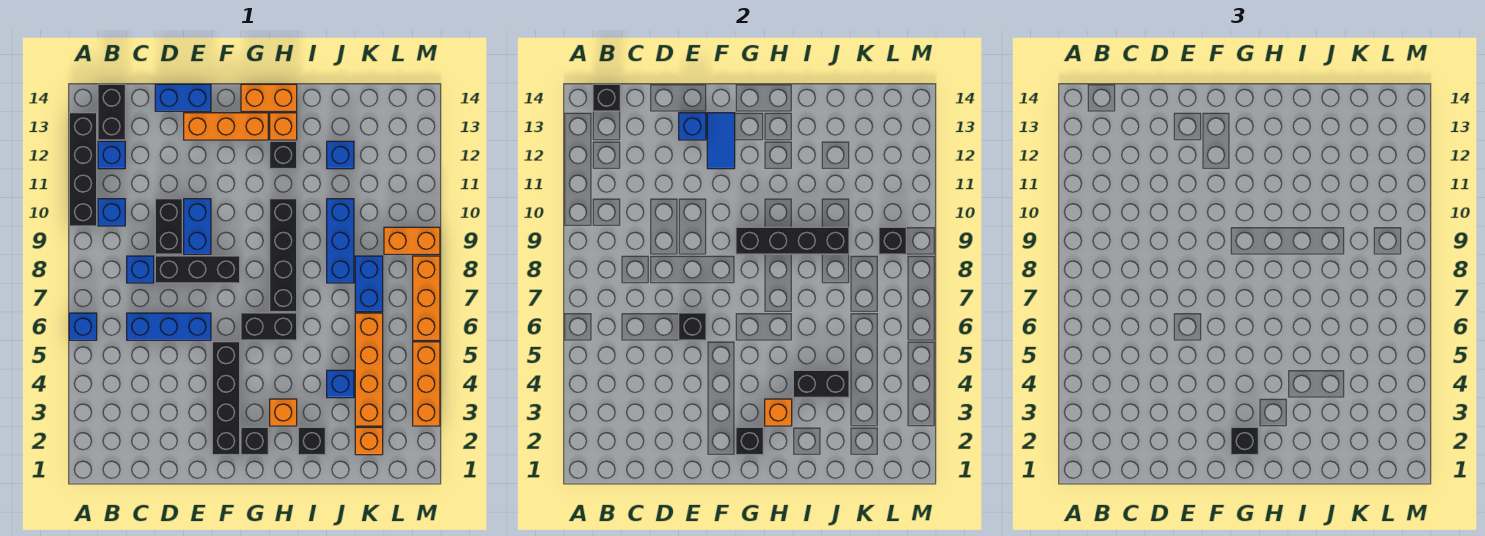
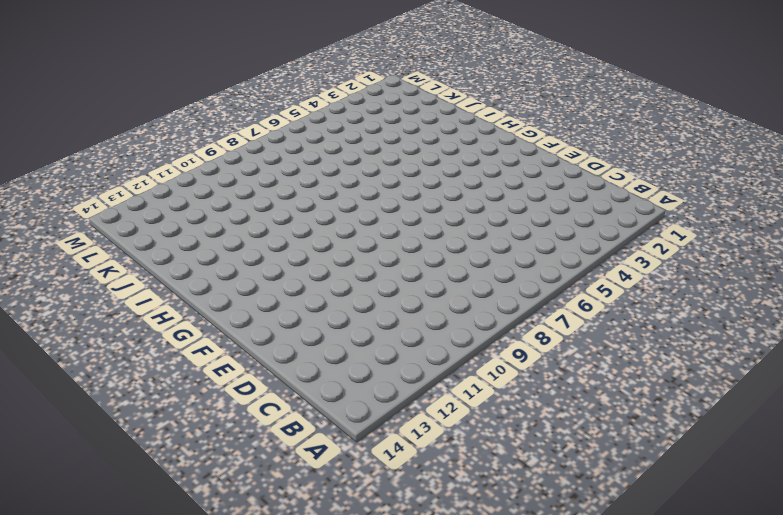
none -> blue brick A6 level 1
none -> black brick A10:A13 level 1
none -> blue brick B10 level 1
none -> blue brick B12 level 1

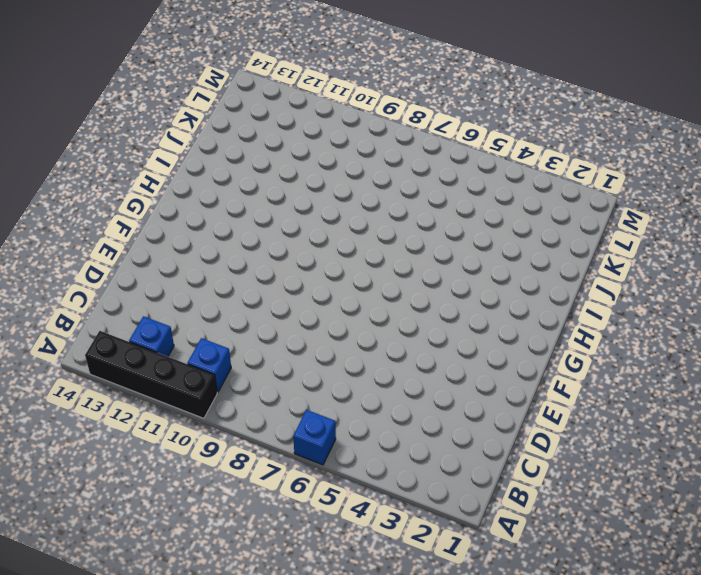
none -> black brick B13:B14 level 1
none -> blue brick C6:E6 level 1
none -> blue brick C8 level 1
none -> black brick D8:F8 level 1

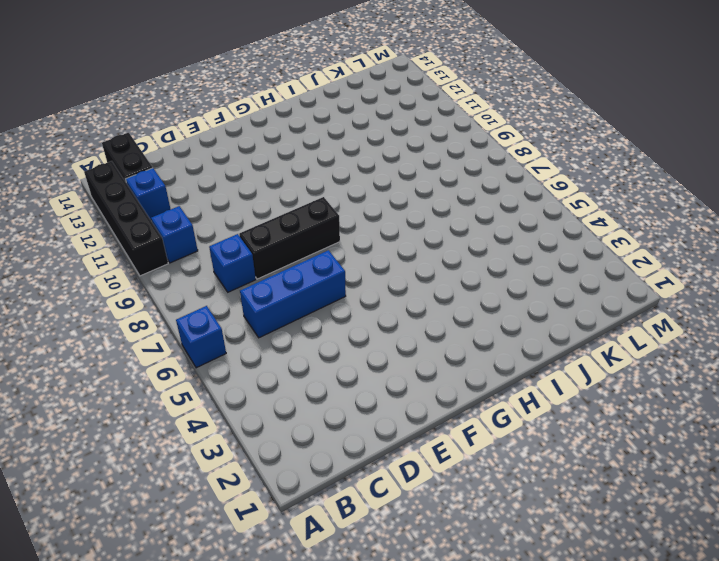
none -> black brick D9:D10 level 1
none -> blue brick D14:E14 level 1
none -> blue brick E9:E10 level 1
none -> orange brick E13:G13 level 1

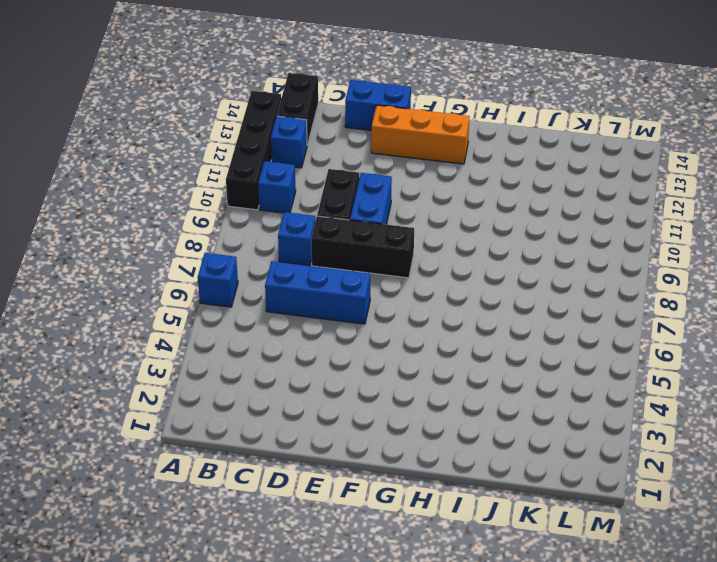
none -> black brick F2:F5 level 1
none -> black brick G2 level 1
none -> black brick G6:H6 level 1
none -> orange brick G14:H14 level 1

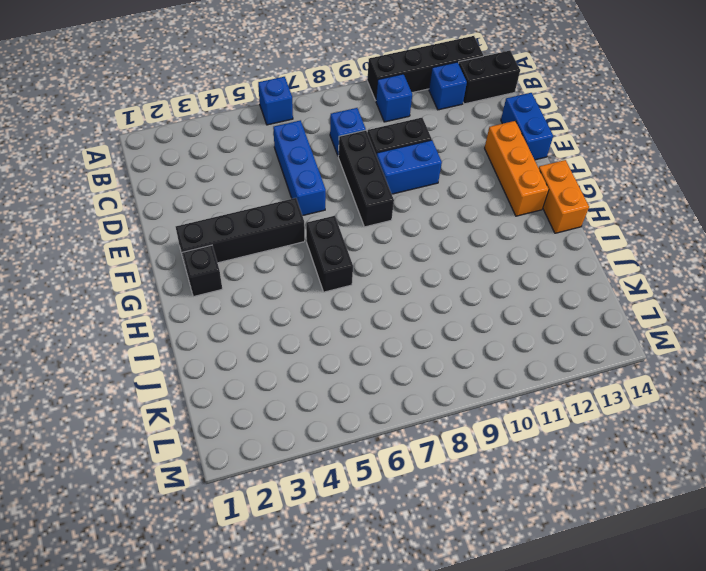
none -> orange brick H3 level 1
none -> black brick H7:H10 level 1
none -> black brick H12 level 1
none -> orange brick H13 level 1

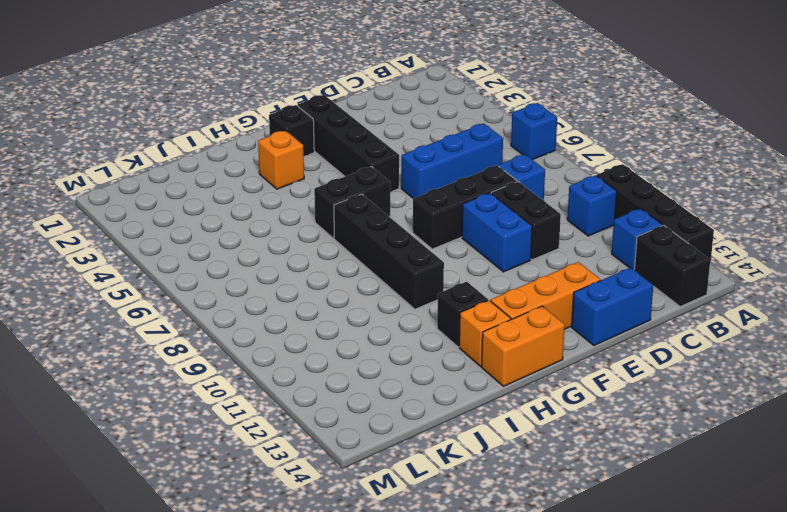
none -> black brick I2 level 1
none -> blue brick J4 level 1
none -> blue brick J8:J10 level 1
none -> blue brick J12 level 1

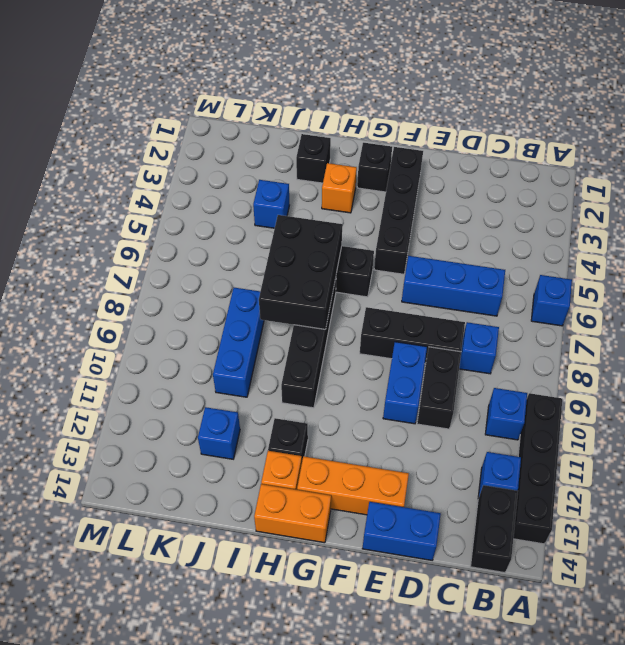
black brick H6:I8 level 2 -> none
none -> orange brick K2 level 1
none -> orange brick K3:K6 level 1
none -> blue brick K7:K8 level 1
none -> orange brick L9:M9 level 1

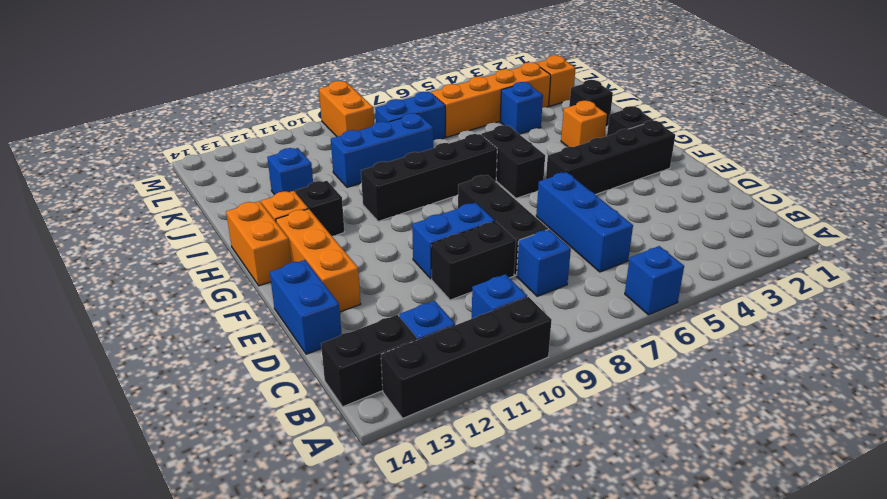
none -> orange brick M3:M5 level 1
none -> orange brick M6:M8 level 1
none -> black brick B14 level 2
none -> black brick E6 level 2

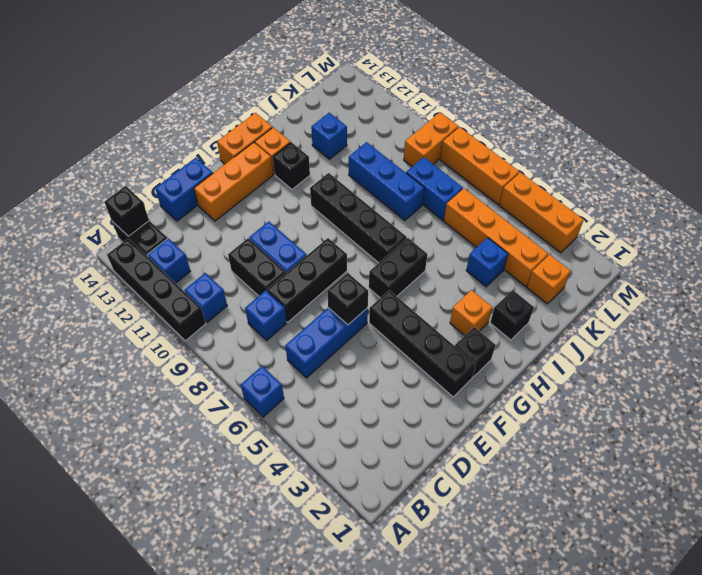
none -> blue brick E13 level 2
none -> blue tile F12:F13 level 2
none -> black brick G2 level 2
none -> black brick G9:J9 level 2

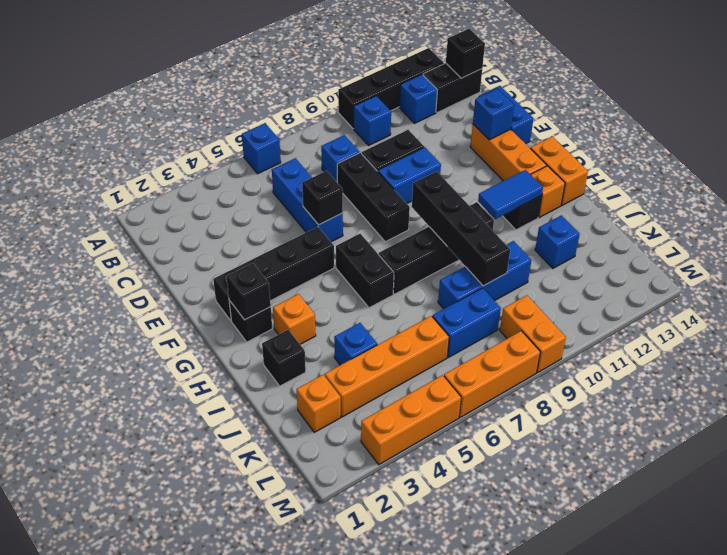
blue tile H11:H12 level 2 -> blue tile F12:F13 level 2
none -> orange brick H3 level 2
none -> black brick I4:J4 level 2
none -> black brick L9 level 2
none -> black brick G2 level 3

